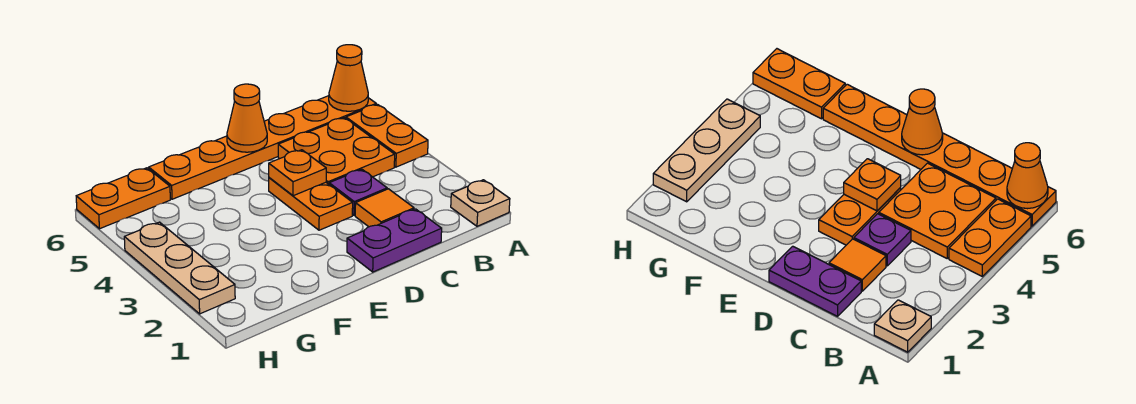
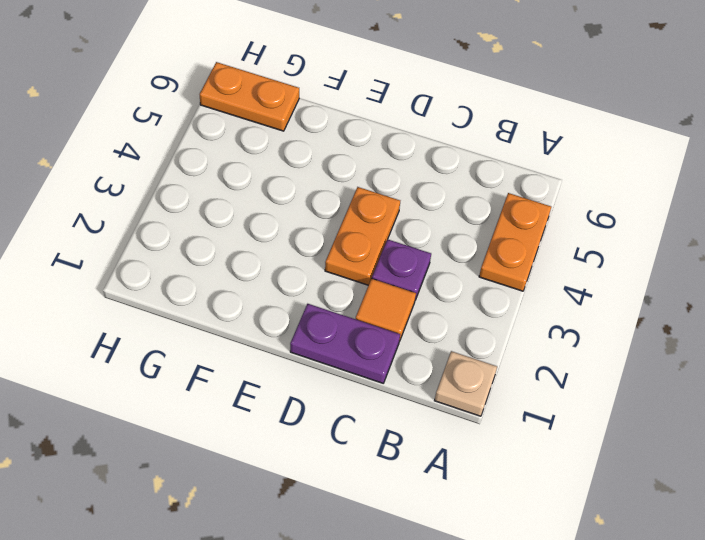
none -> orange plate A6:F6 level 1
none -> orange plate B4:C5 level 1
none -> tan plate H2:H4 level 1

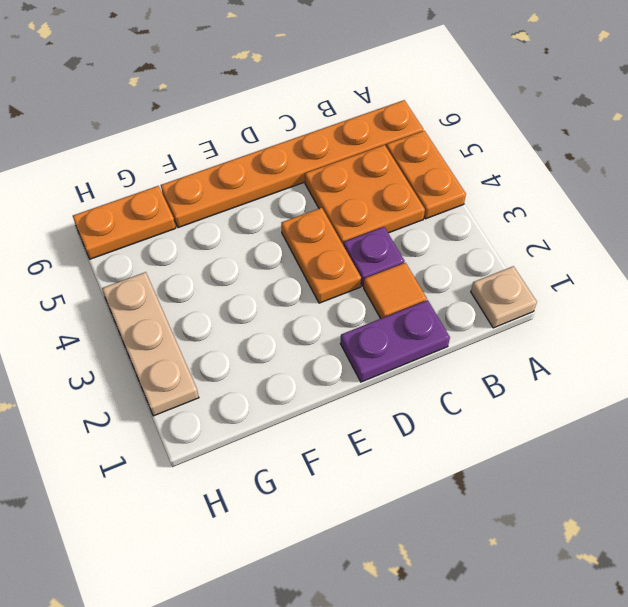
none -> orange cone A6 level 2
none -> orange plate D4 level 2
none -> orange cone D6 level 2

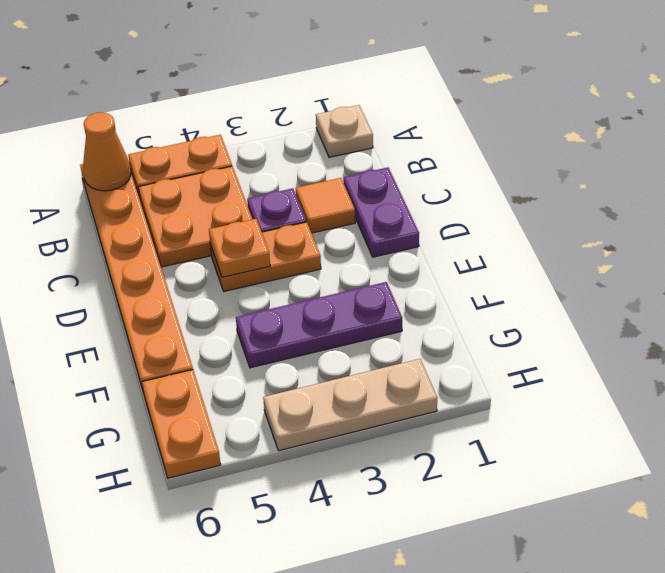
purple plate F2:F4 level 1 -> none
none -> orange cone D6 level 2

